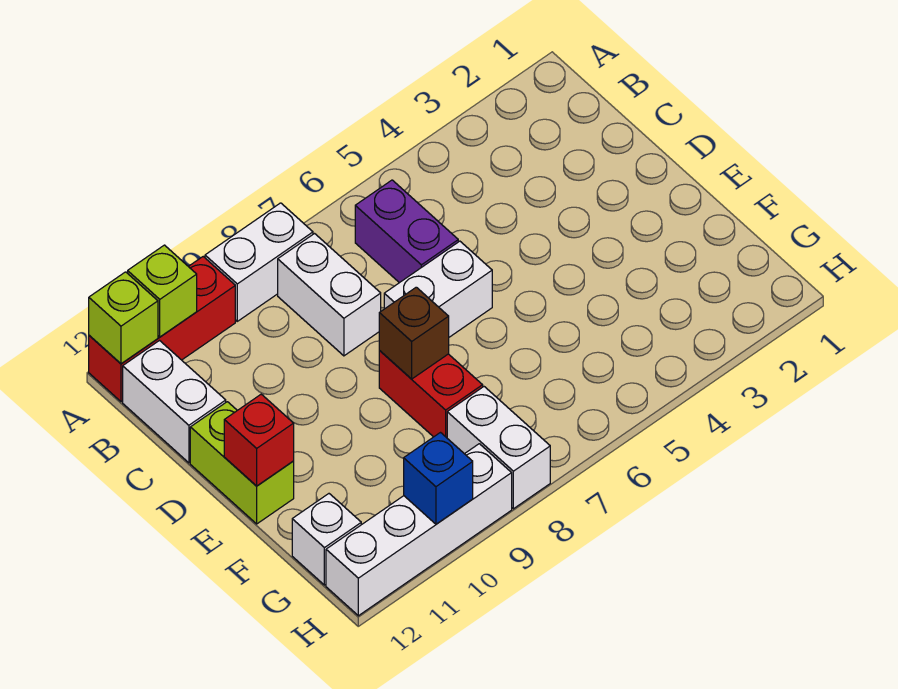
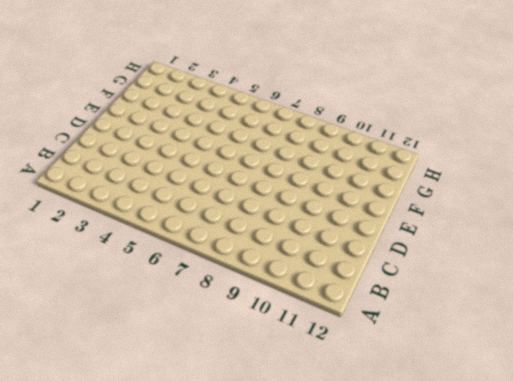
none -> white brick A8:A9 level 1
none -> red brick A10:A12 level 1
none -> purple brick B6:C6 level 1

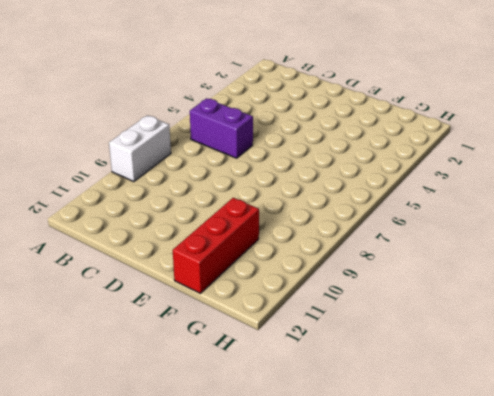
red brick F10:F12 level 1 -> red brick A10:A12 level 1
none -> white brick B8:C8 level 1
none -> white brick B12:C12 level 1
none -> white brick D6:D7 level 1

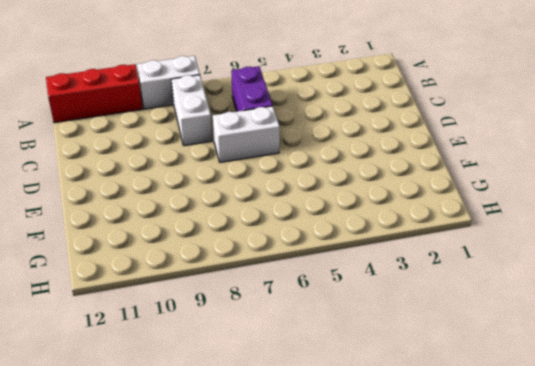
none -> white brick B12:C12 level 1
none -> lime brick D12:E12 level 1
none -> red brick E8:F8 level 1

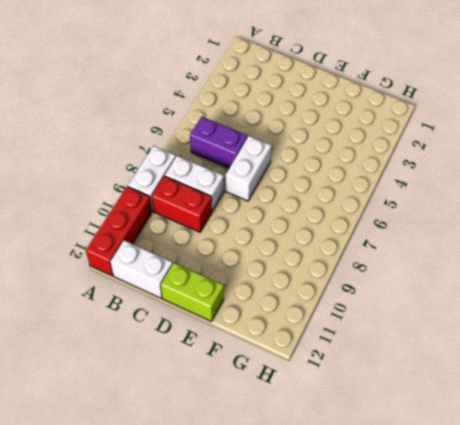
red brick B9:C9 level 1 -> red brick E8:F8 level 1
none -> white brick G8:H8 level 1
none -> white brick G12 level 1
none -> white brick H9:H12 level 1

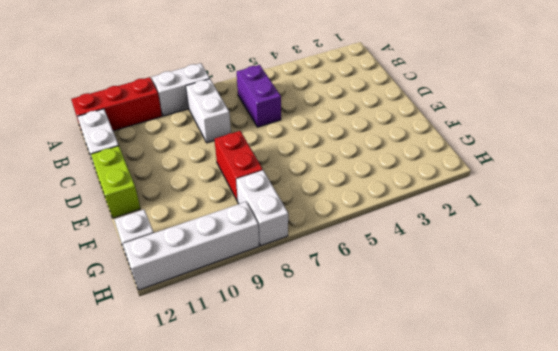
none -> white brick D6:D7 level 1
none -> lime brick A11 level 2
none -> lime brick A12 level 2

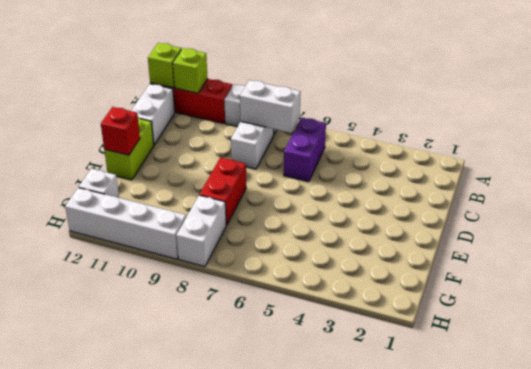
white brick B7:B8 level 2 -> white brick D6:D7 level 1
none -> brown brick E8 level 2
none -> blue brick H10 level 2

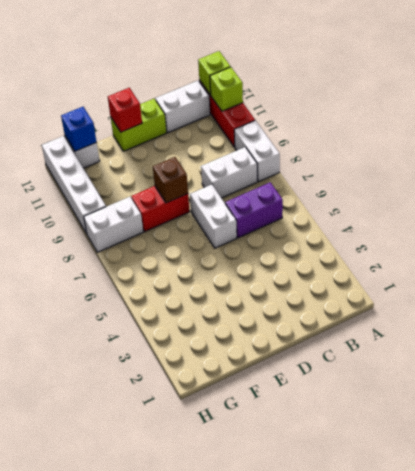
blue brick G12 level 2 -> blue brick H10 level 2

